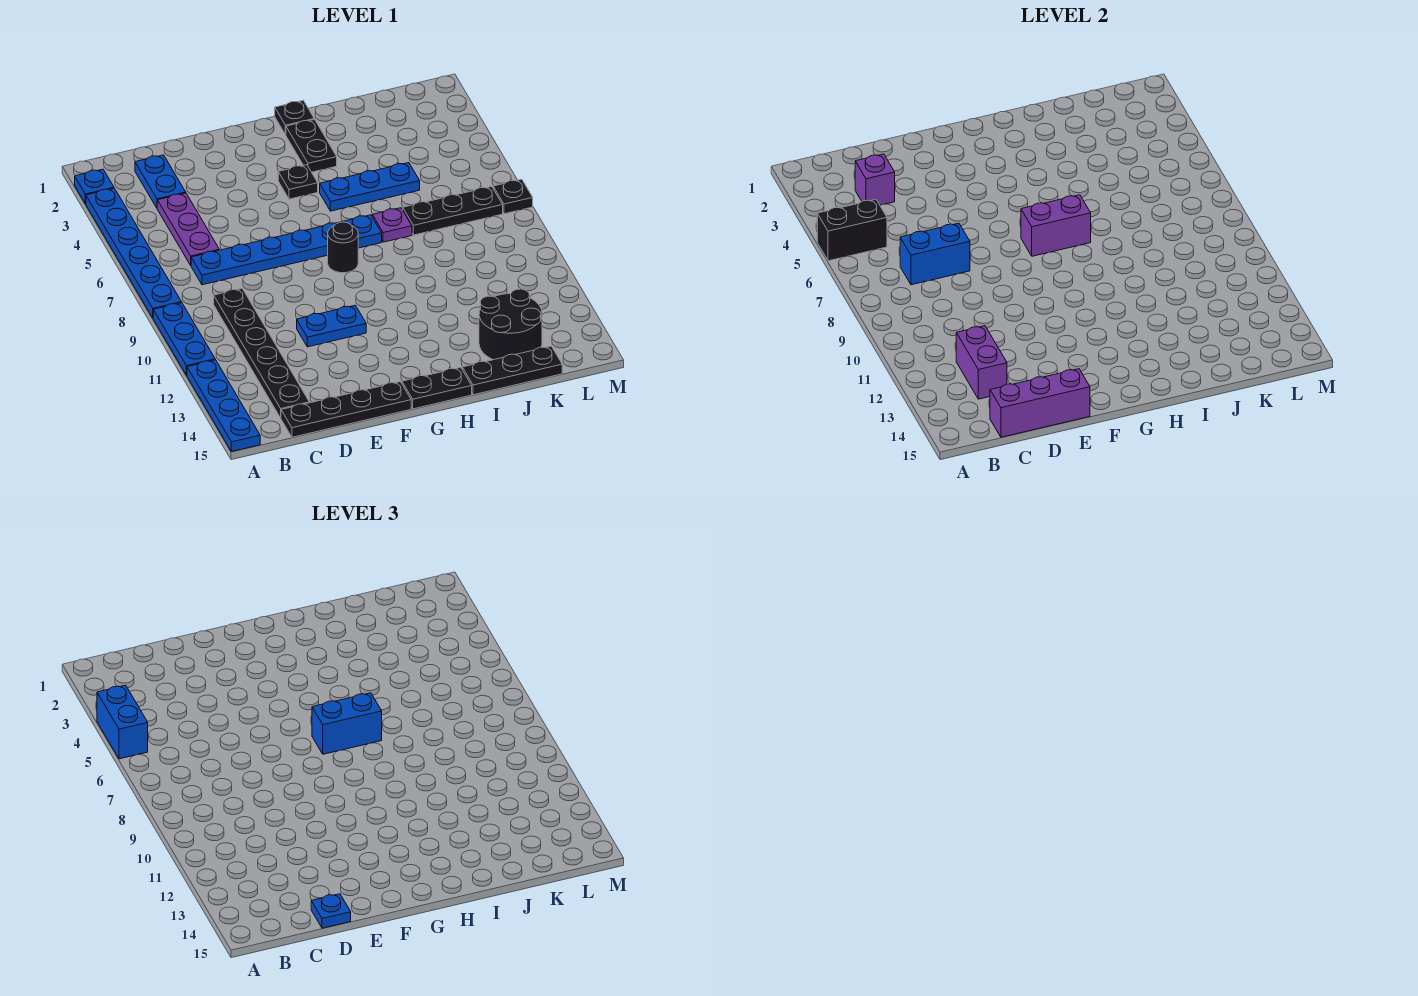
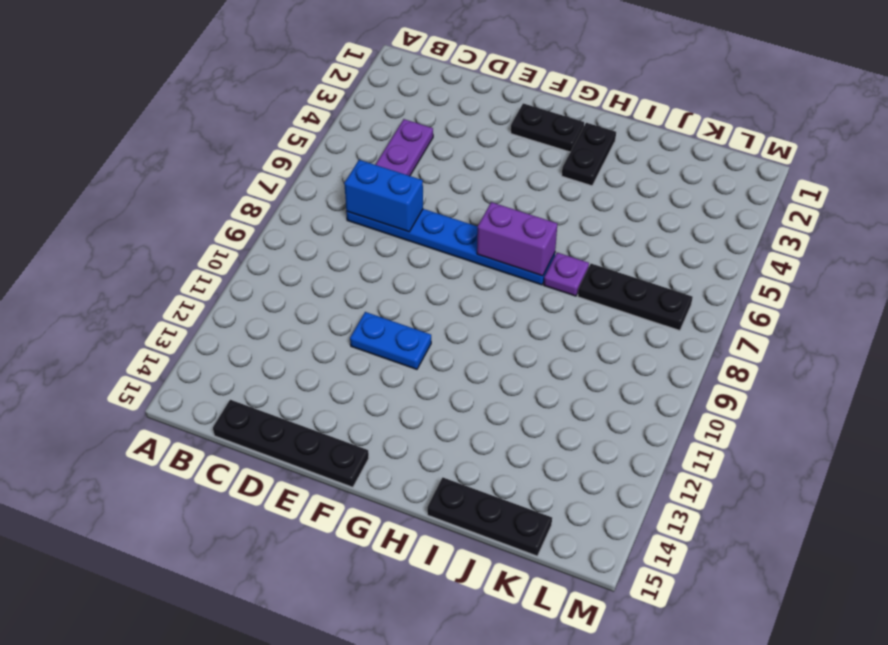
black plate F2:G2 level 1 -> black plate G15:H15 level 1
none -> blue plate A2 level 1
none -> blue plate A3:A8 level 1
none -> blue plate A9:A11 level 1
none -> blue plate A12:A15 level 1

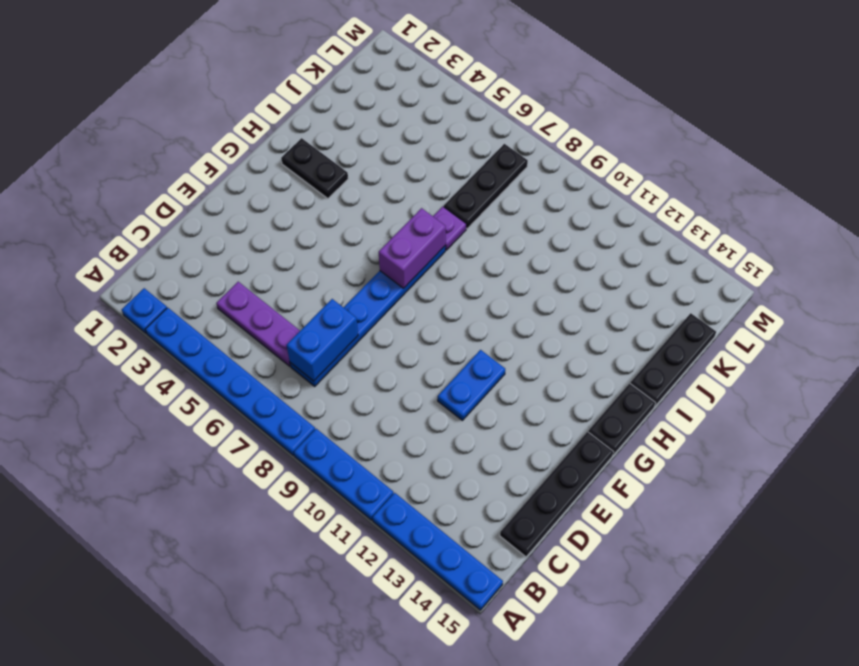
none -> blue plate C2:C3 level 1
none -> black plate C9:C14 level 1
none -> black plate G4 level 1
none -> black round brick G8 level 1

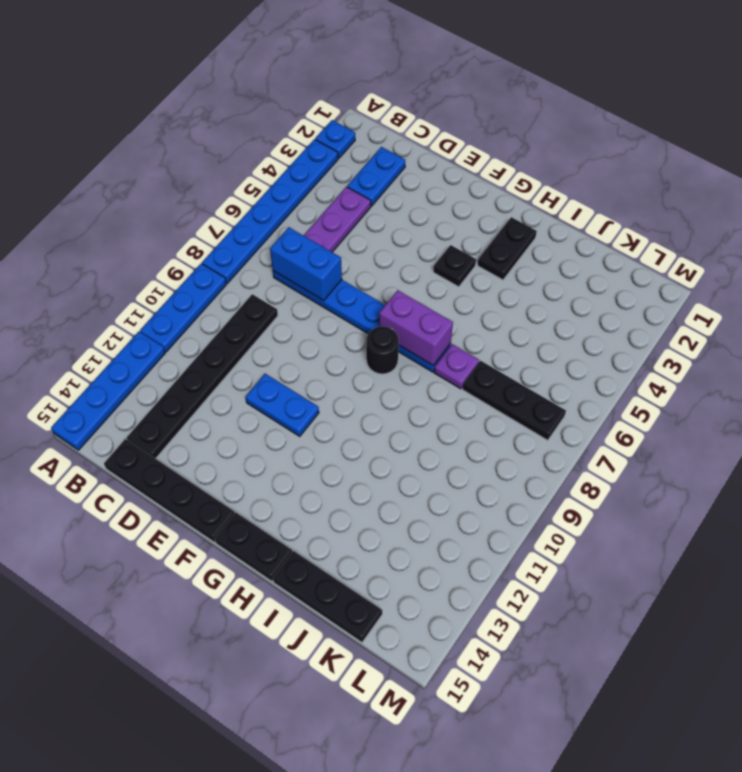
none -> black plate H1 level 1
none -> blue plate H5:J5 level 1
none -> black round brick J13:K14 level 1
none -> black plate M7 level 1

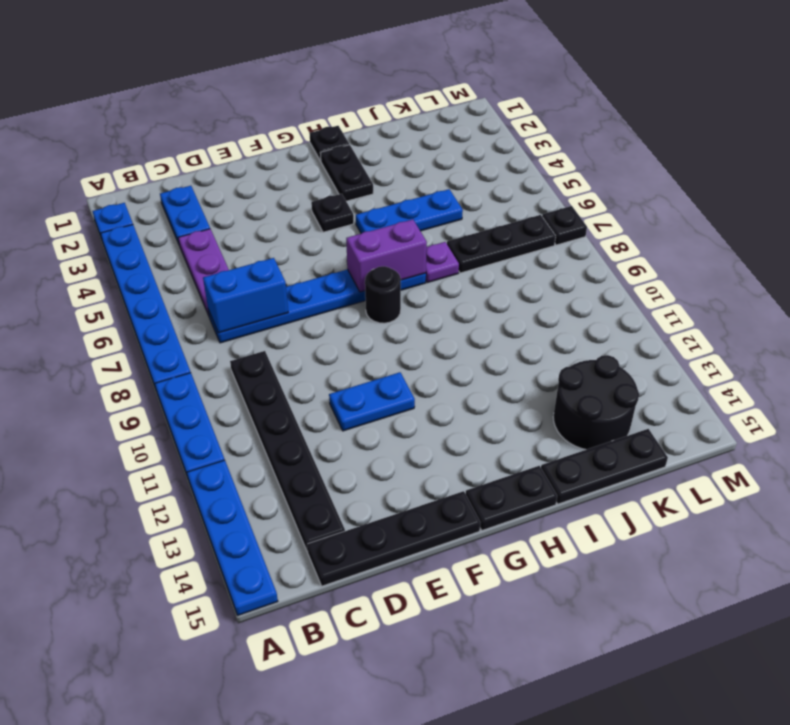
none -> black brick A5:B5 level 2
none -> purple brick C3 level 2
none -> purple brick C12:C13 level 2
none -> purple brick C15:E15 level 2

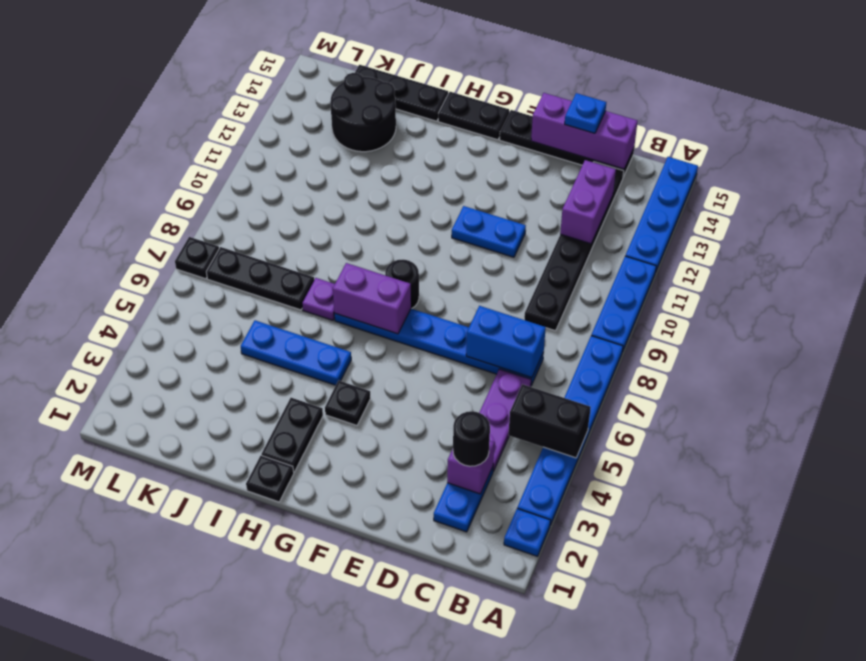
black round brick C3 level 3 -> none
none -> blue brick A4:A5 level 3
none -> blue brick G7:H7 level 3

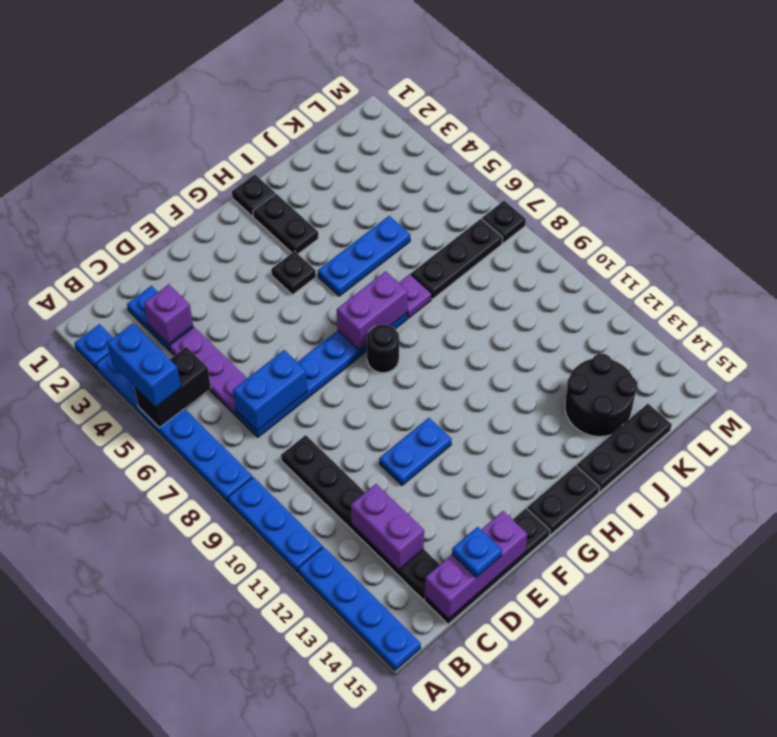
none -> blue brick G7:H7 level 3

